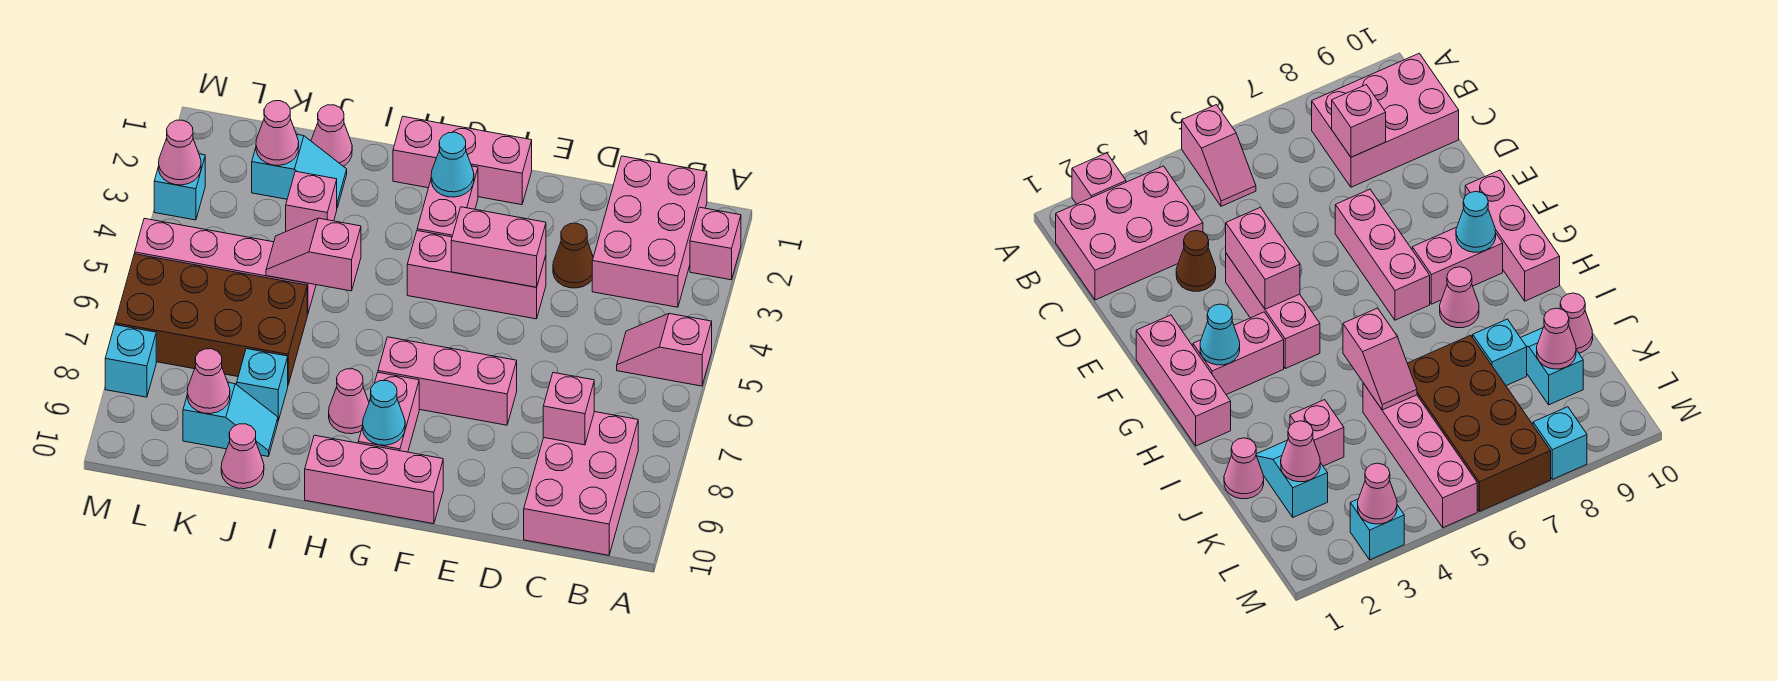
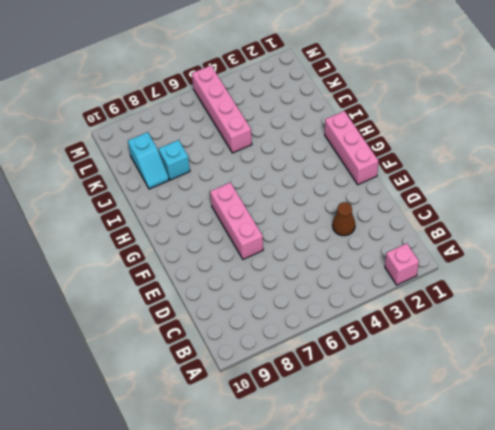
none -> pink slope A5:B5 level 1 top A
none -> pink brick B1:C3 level 1
none -> pink brick B8:C10 level 1
none -> pink brick E4:G4 level 1

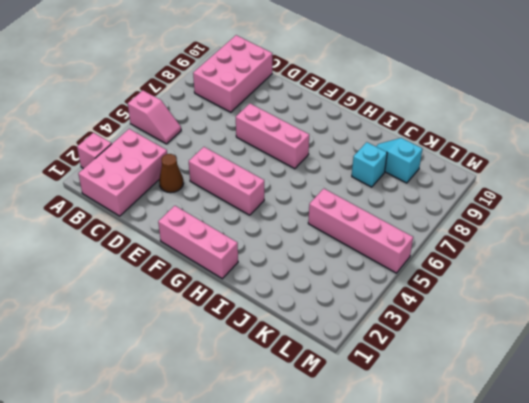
none -> pink brick F10:H10 level 1
none -> pink brick G2:G3 level 1
none -> pink brick G8:G9 level 1
none -> pink cone H8 level 1

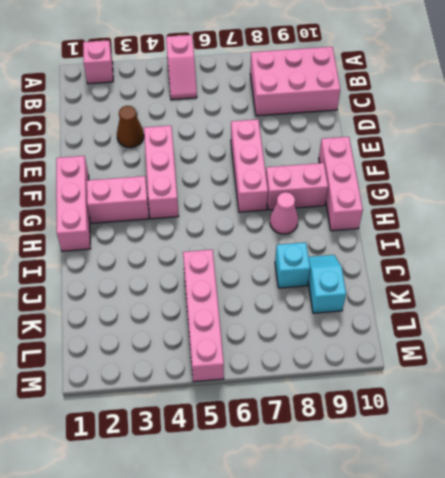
none -> pink brick B1:C3 level 1
none -> pink cone J1 level 1
none -> cyan slope J2:K2 level 1 top K
none -> pink brick J3 level 1

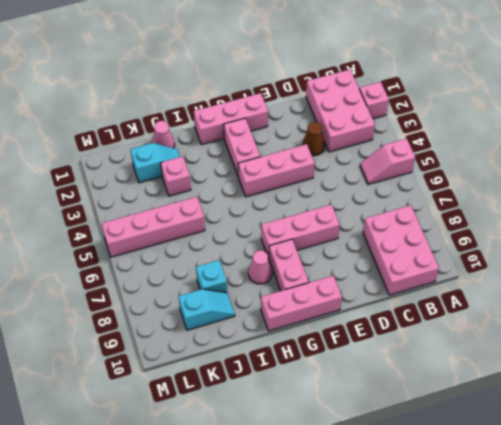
none -> brown brick J6:M7 level 1
none -> pink cone J10 level 1
none -> cyan brick M3 level 1
none -> cyan brick M8 level 1

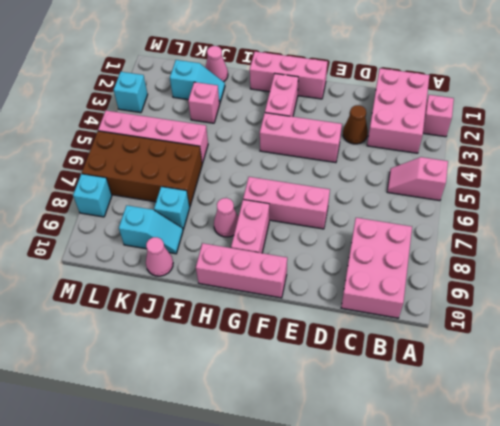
none -> pink brick C8 level 2
none -> pink brick E4:F4 level 2
none -> cyan cone G2 level 2
none -> cyan cone G9 level 2

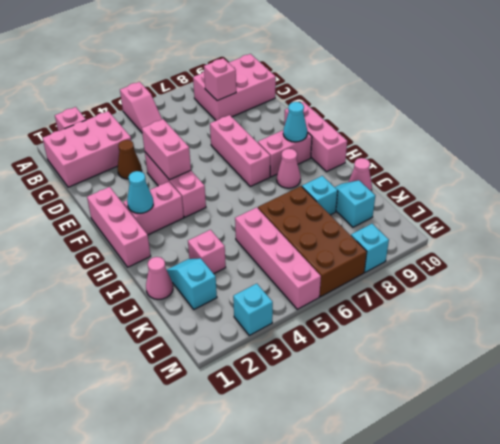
none -> pink slope I5:J5 level 2 top I
none -> pink cone K2 level 2
none -> pink cone K9 level 2
none -> pink cone M3 level 2

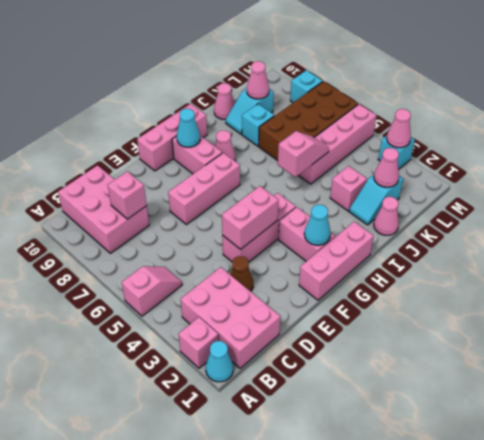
cyan cone A1 level 1 -> none

